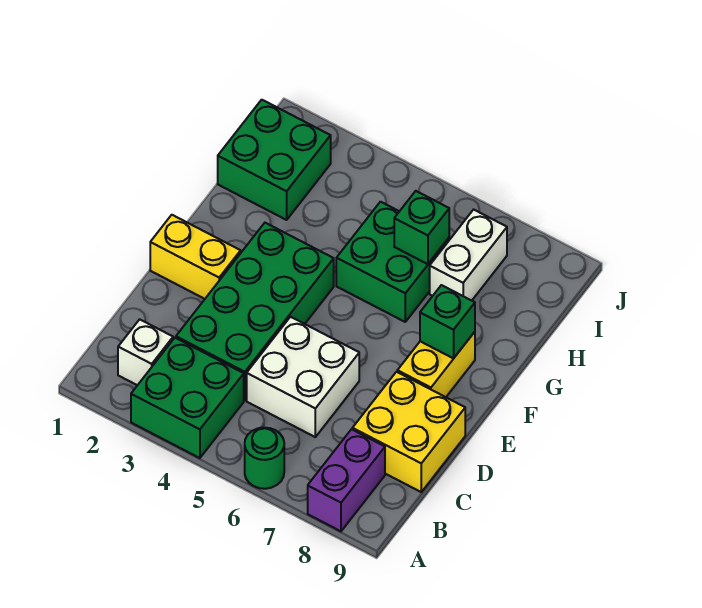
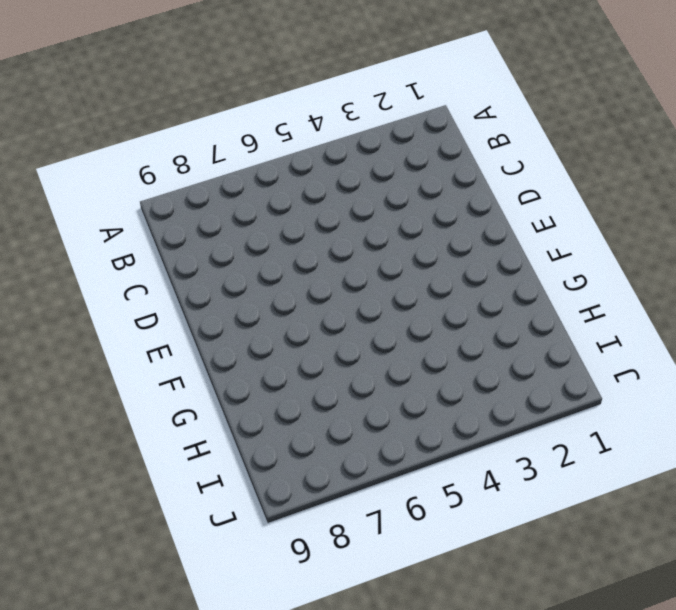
none -> green brick A3:B4 level 1
none -> green round brick A6 level 1
none -> purple brick A8:B8 level 1

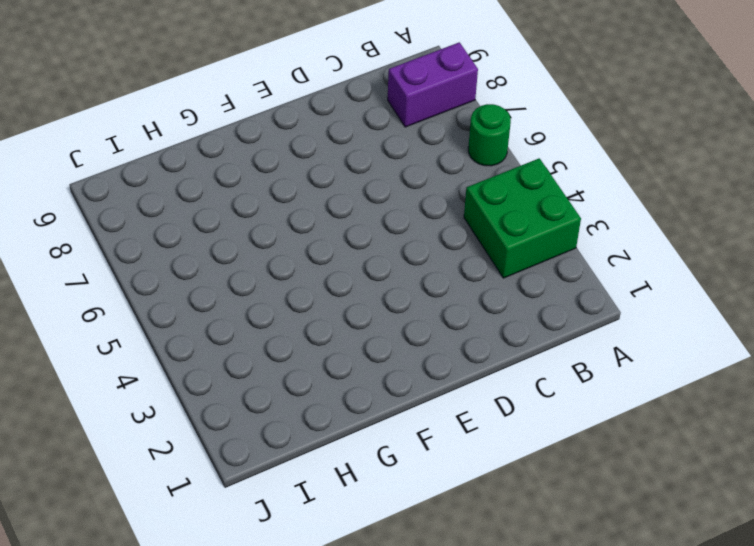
none -> white brick B2 level 1
none -> green brick C3:F4 level 1
none -> white brick C5:D6 level 1

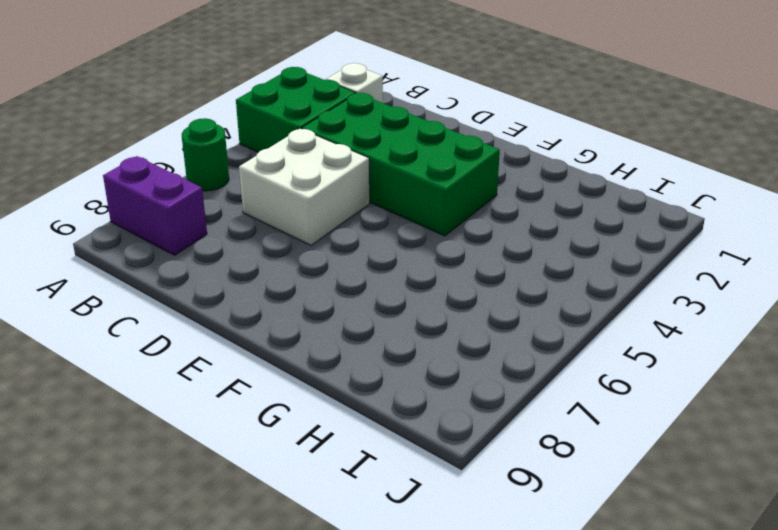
none -> yellow brick C8:D9 level 1
none -> yellow brick E1:E2 level 1
none -> yellow brick E8:F8 level 1

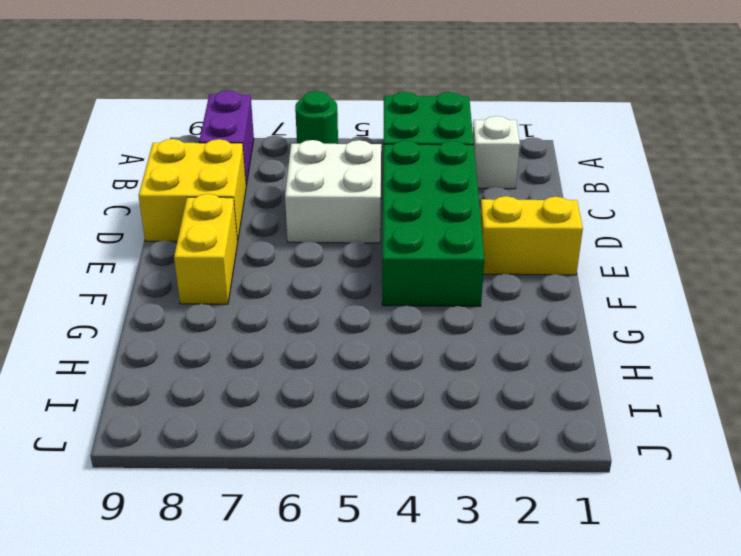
none -> green brick G5:H6 level 1
none -> green brick H1:I2 level 1
none -> white brick H7:I7 level 1

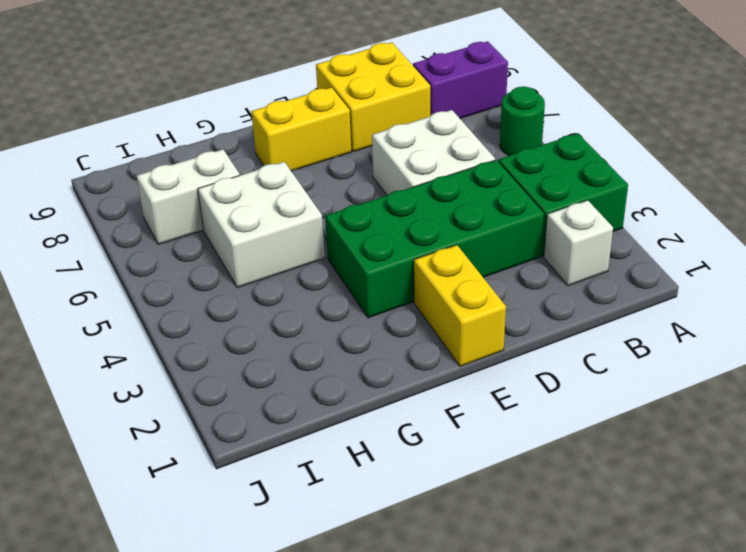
white brick G5:H6 level 1 -> green brick G5:H6 level 1
none -> green brick H1:I2 level 1
none -> green brick F8 level 2
none -> green brick H6 level 2

